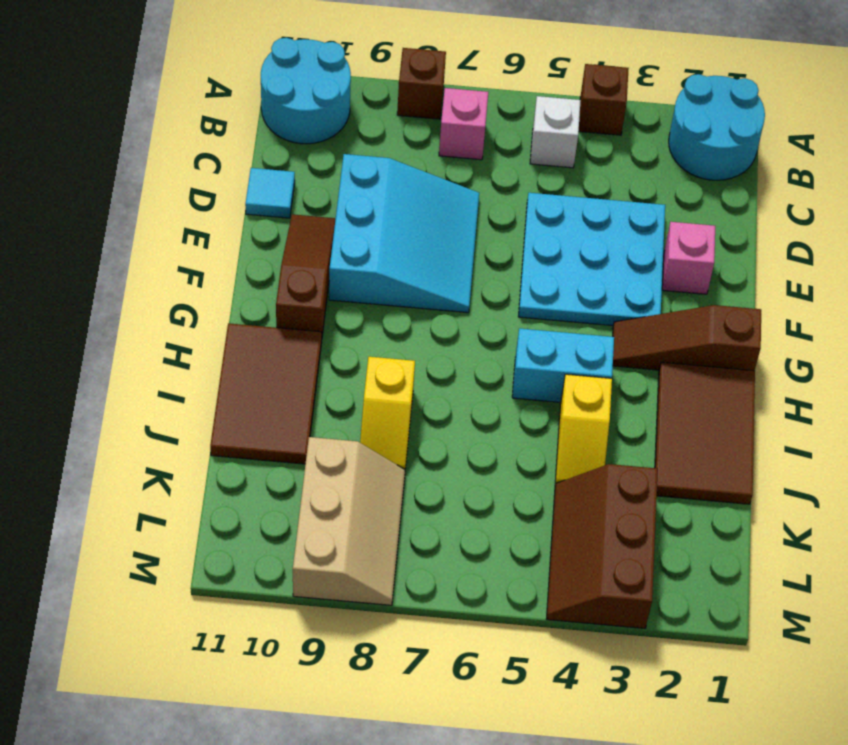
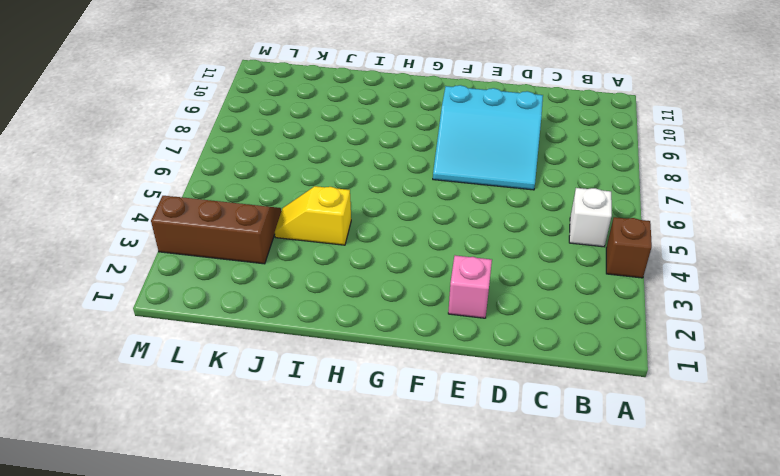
none -> cyan round brick A1:B2 level 1
none -> brown brick A8 level 1
none -> cyan round brick A10:B11 level 1

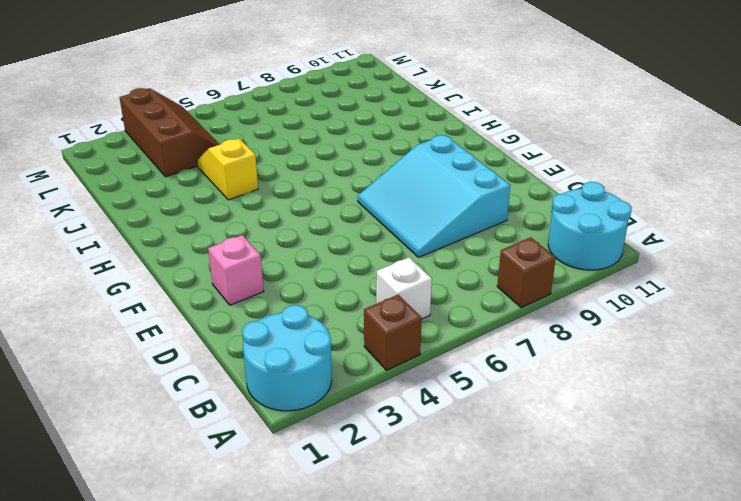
none -> pink brick B7 level 1
none -> cyan plate D3:F5 level 1
none -> cyan tile D11 level 1

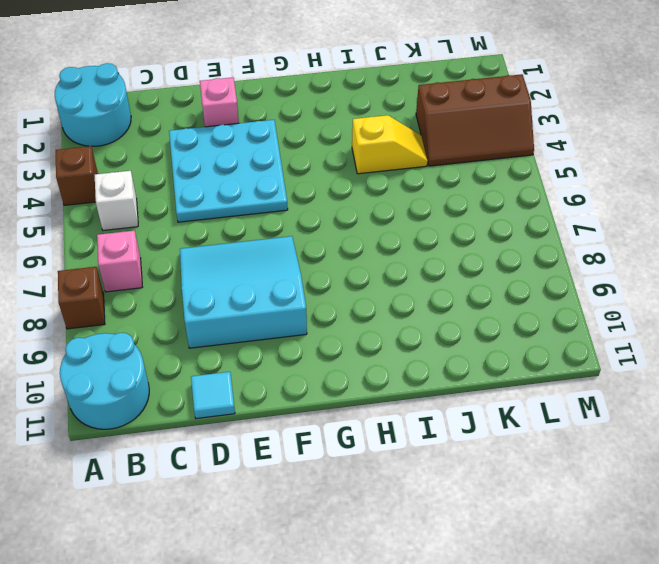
none -> brown slope E10:G10 level 1 top G
none -> brown slope G1:G3 level 1 top 1
none -> brown tile H1:J2 level 1

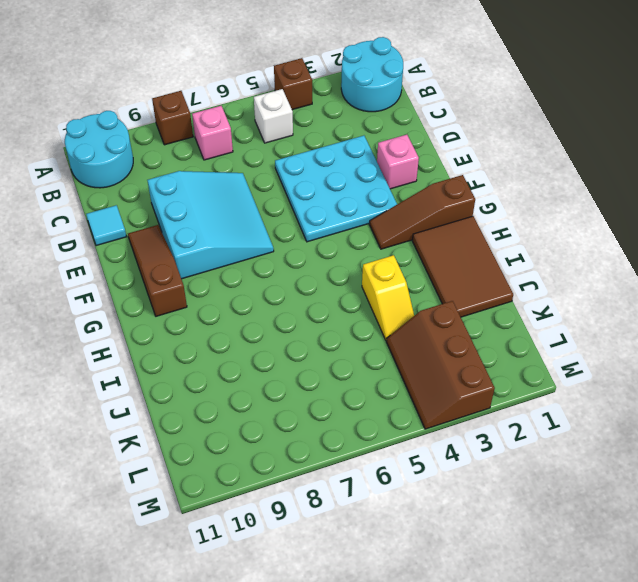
none -> cyan brick H4:H5 level 1
none -> brown tile H10:J11 level 1
none -> yellow slope I8:J8 level 1 top I

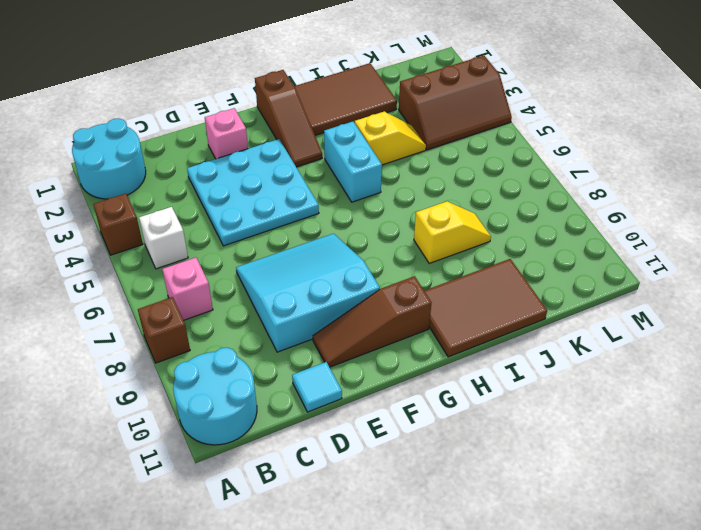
none -> tan slope K8:M9 level 1 top 9

